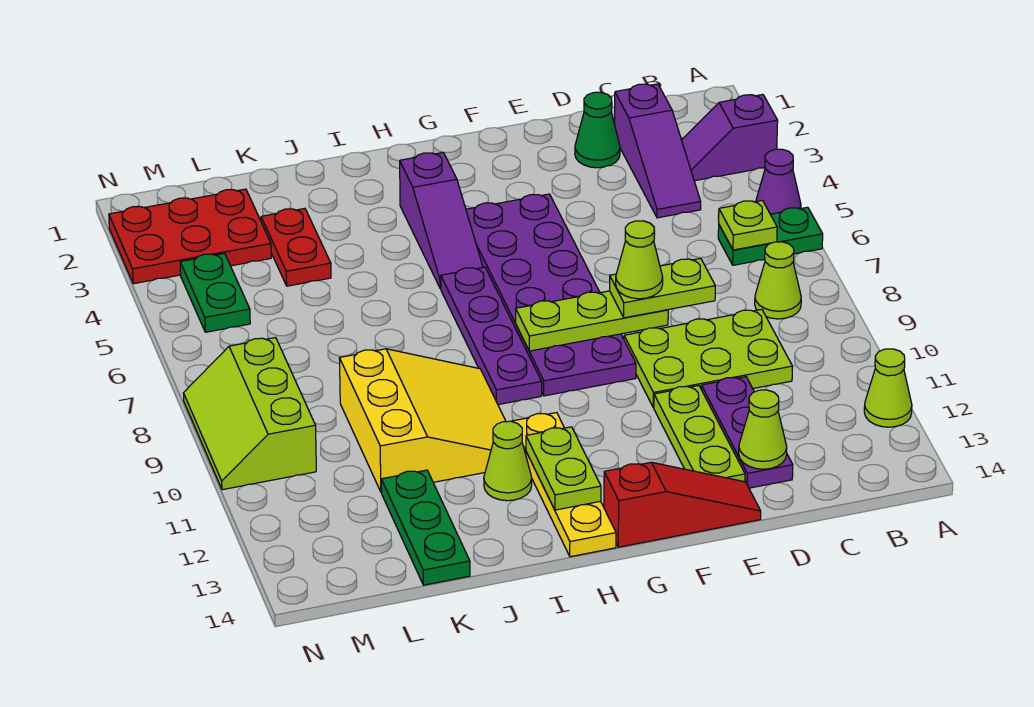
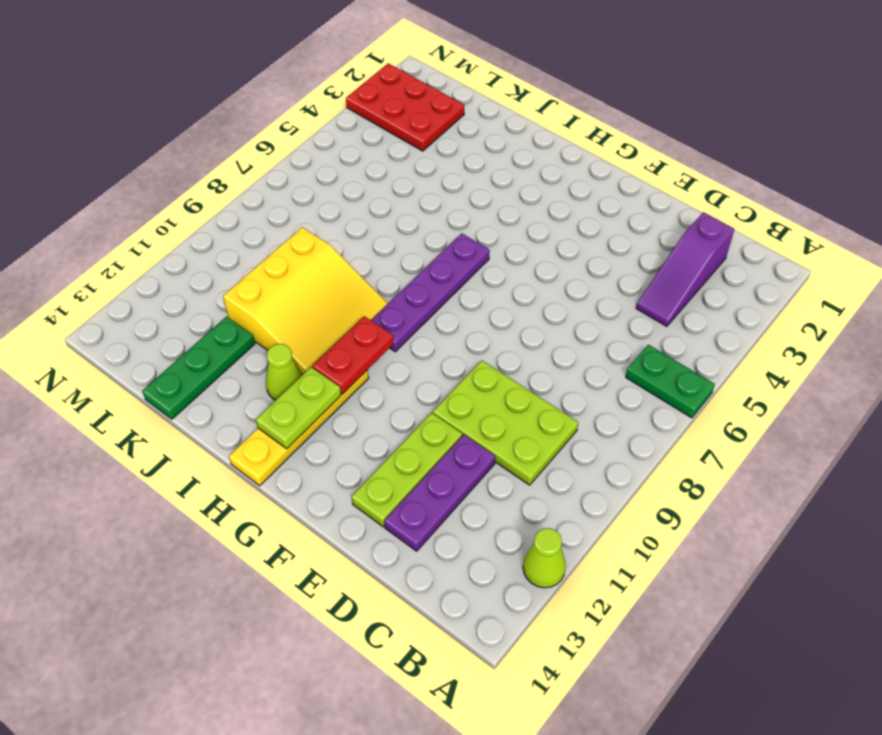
red plate H10:H11 level 2 -> red plate K3:K4 level 1
none -> purple slope A3:B3 level 1 top A
none -> purple cone A5 level 1
none -> lime cone B8 level 1

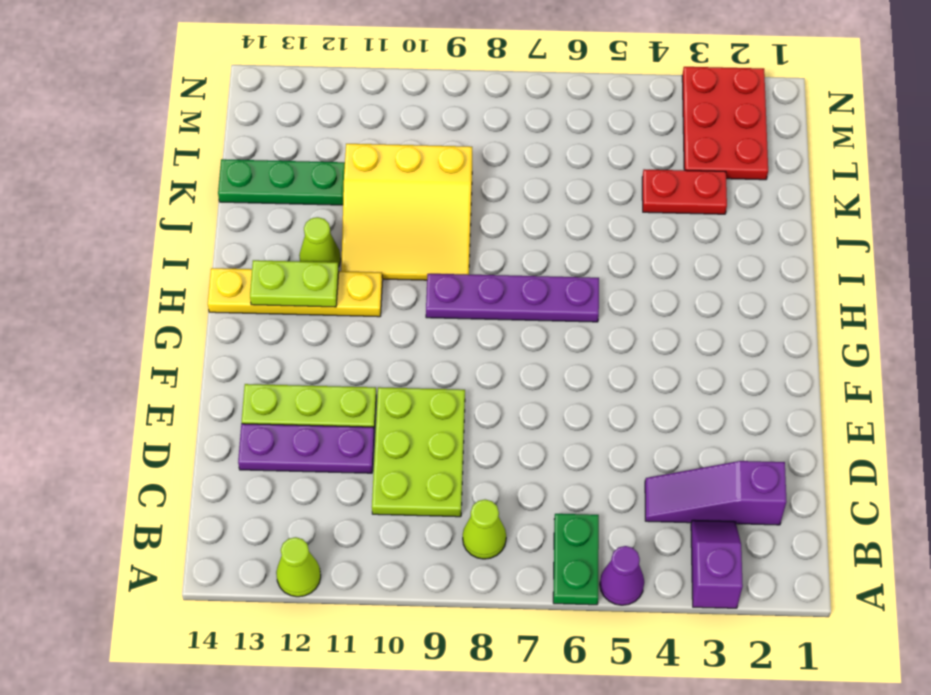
none -> green cone D2 level 1
none -> red slope E14:G14 level 1 top G
none -> purple plate F4:G9 level 1

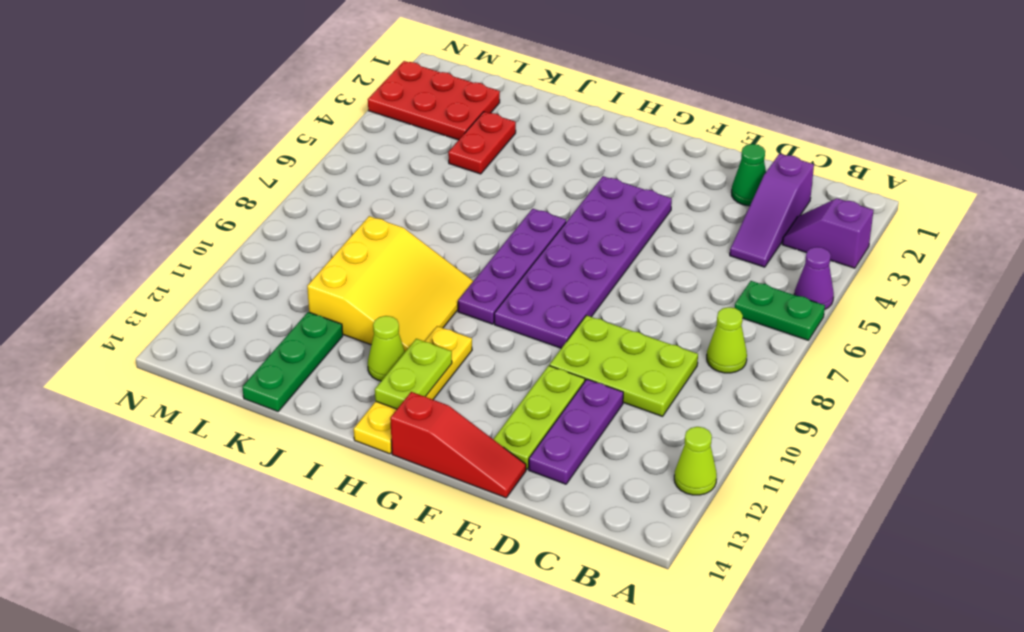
none -> purple slope H3:H5 level 1 top 3
none -> green plate M4:M5 level 1
none -> lime slope M8:N10 level 1 top M

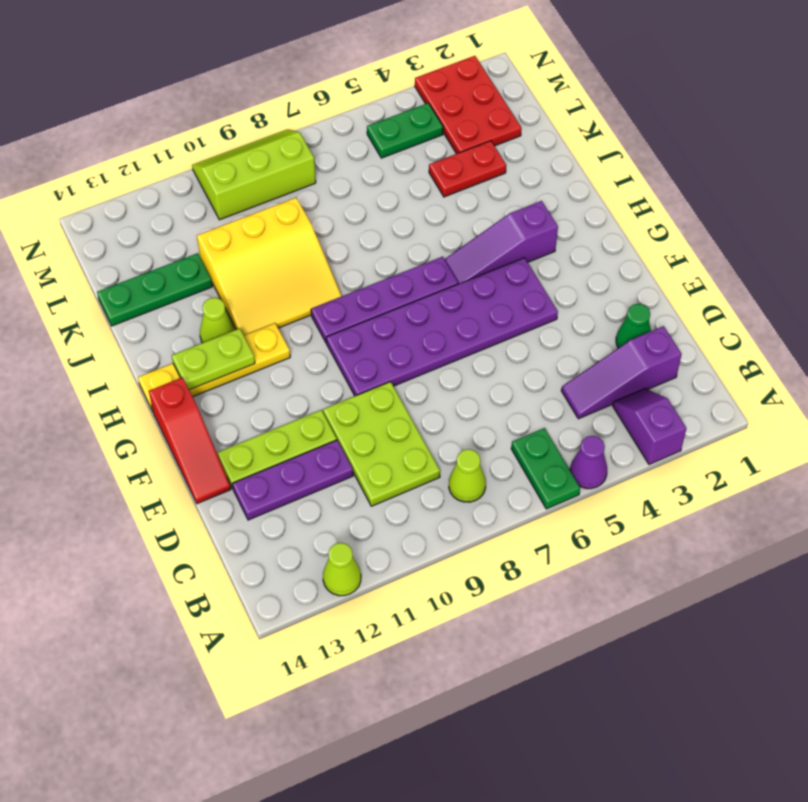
none -> lime plate B6 level 2
none -> lime cone D13 level 2
none -> lime plate E8:G8 level 2

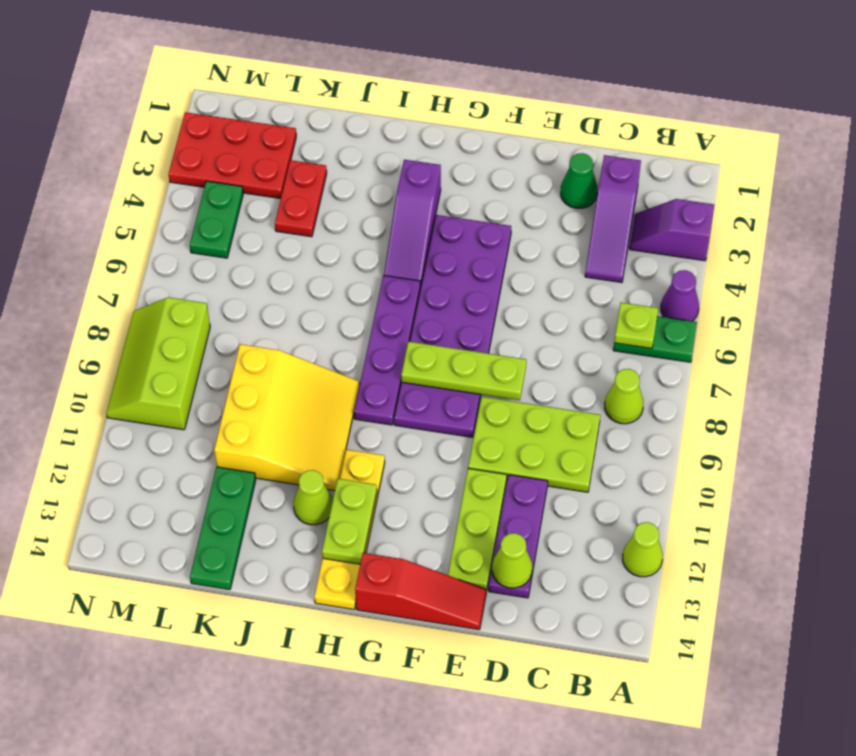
none -> lime plate D8:E8 level 3
none -> lime cone E8 level 4

